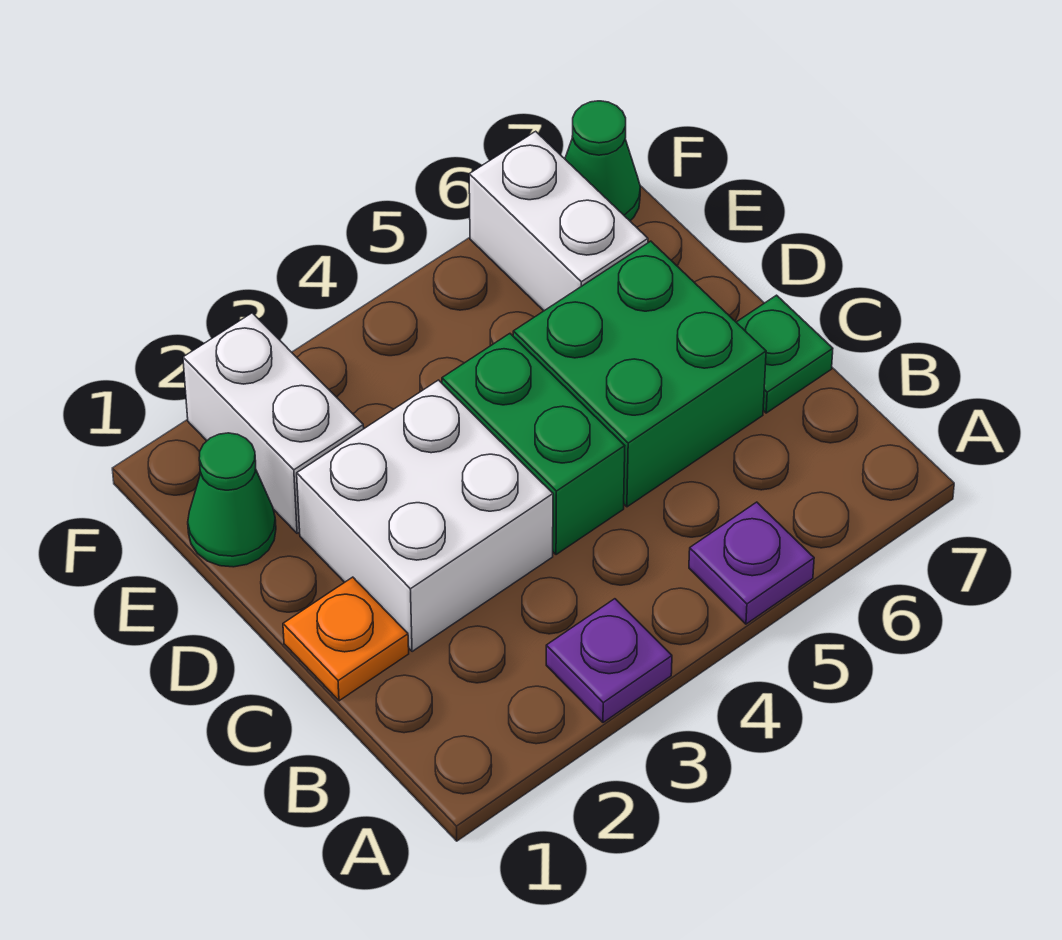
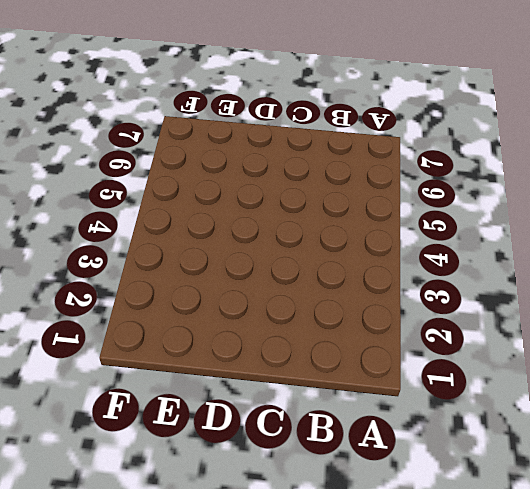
none -> purple plate A3 level 1
none -> purple plate A5 level 1

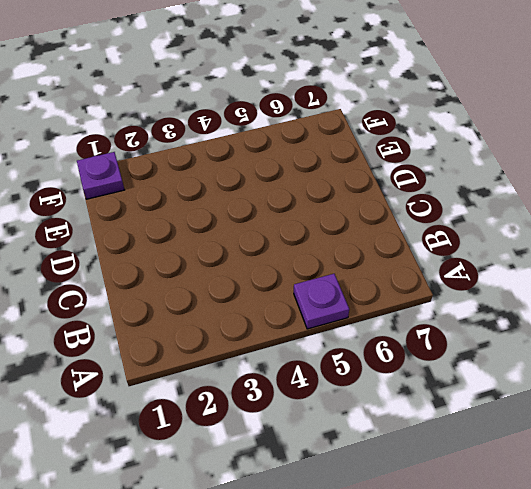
purple plate F1 level 1 -> purple plate A3 level 1
none -> orange plate C1 level 1
none -> white brick C2:D3 level 1

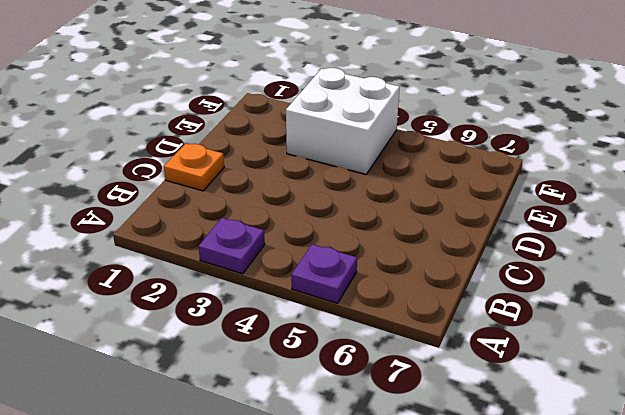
white brick E3:F4 level 1 -> white brick C2:D3 level 1
none -> green brick C4:D4 level 1
none -> green brick C5:D6 level 1

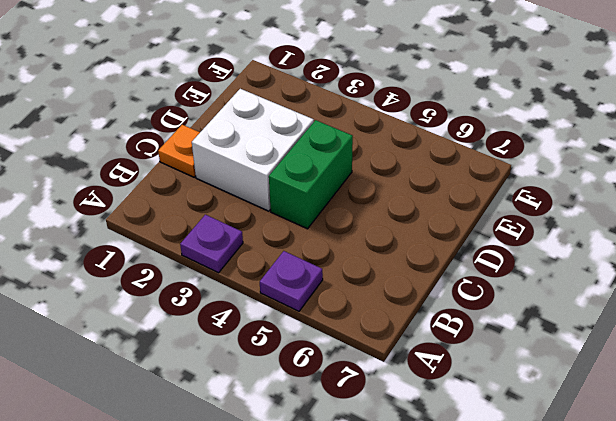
none -> green brick C5:D6 level 1
none -> green plate C7 level 1

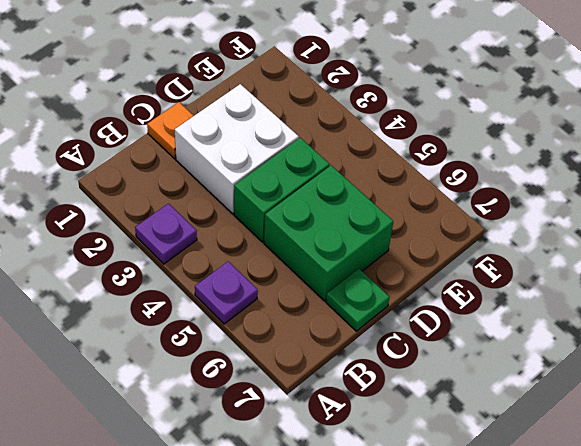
none -> green cone E1 level 1
none -> white brick E2:F2 level 1

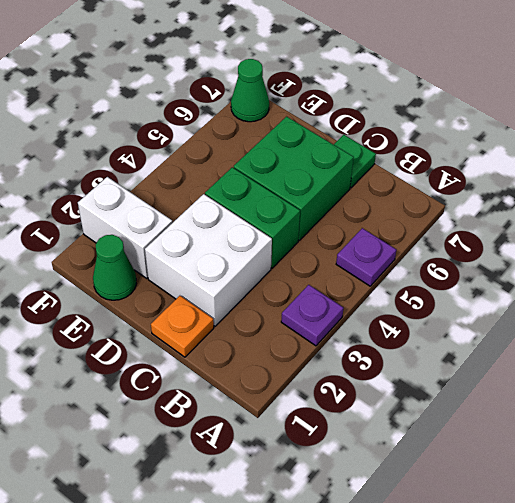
none -> white brick E6:F6 level 1

